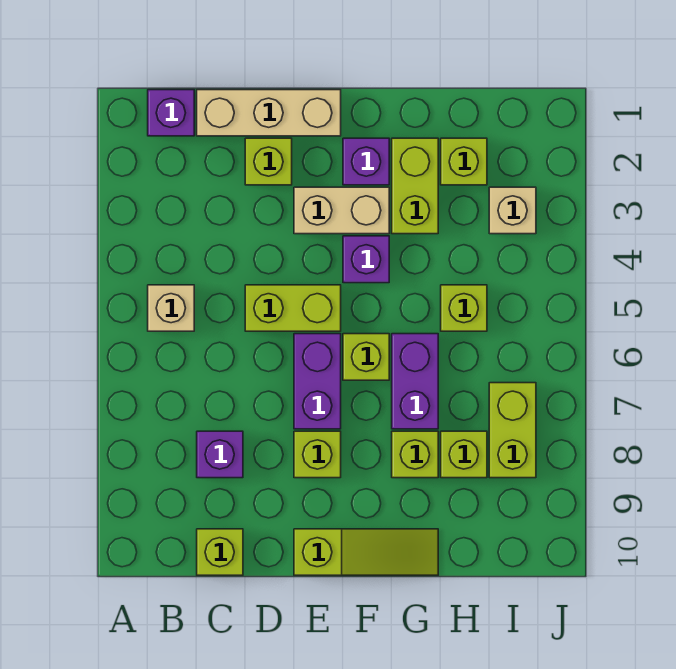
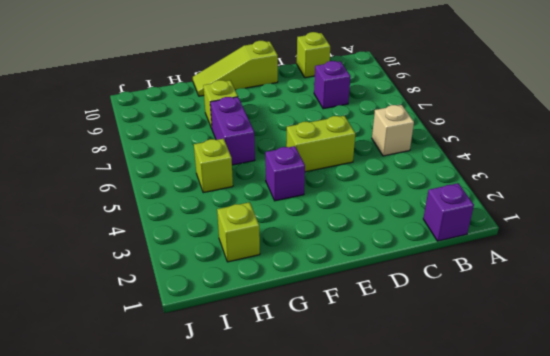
none -> tan brick C1:E1 level 1
none -> lime brick D2 level 1
none -> tan brick E3:F3 level 1

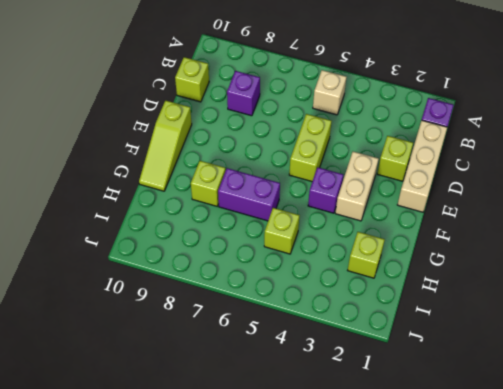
none -> purple brick E6:E7 level 1
none -> lime brick E8 level 1
none -> purple brick F2 level 1

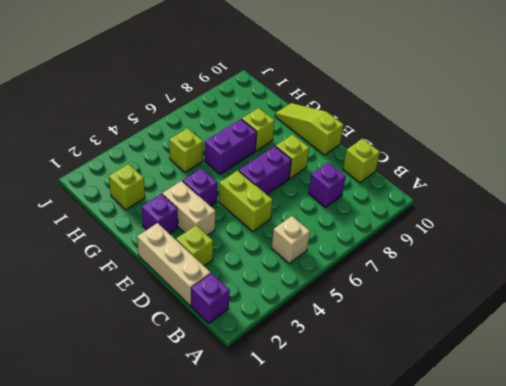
none -> lime brick F6 level 1
none -> lime brick G2:G3 level 1
none -> lime brick H8 level 1

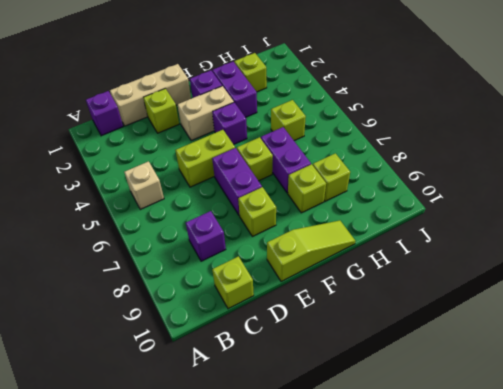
purple brick G2:G3 level 1 -> lime brick G2:G3 level 1
none -> tan brick I3 level 1
none -> lime brick I7:I8 level 1

